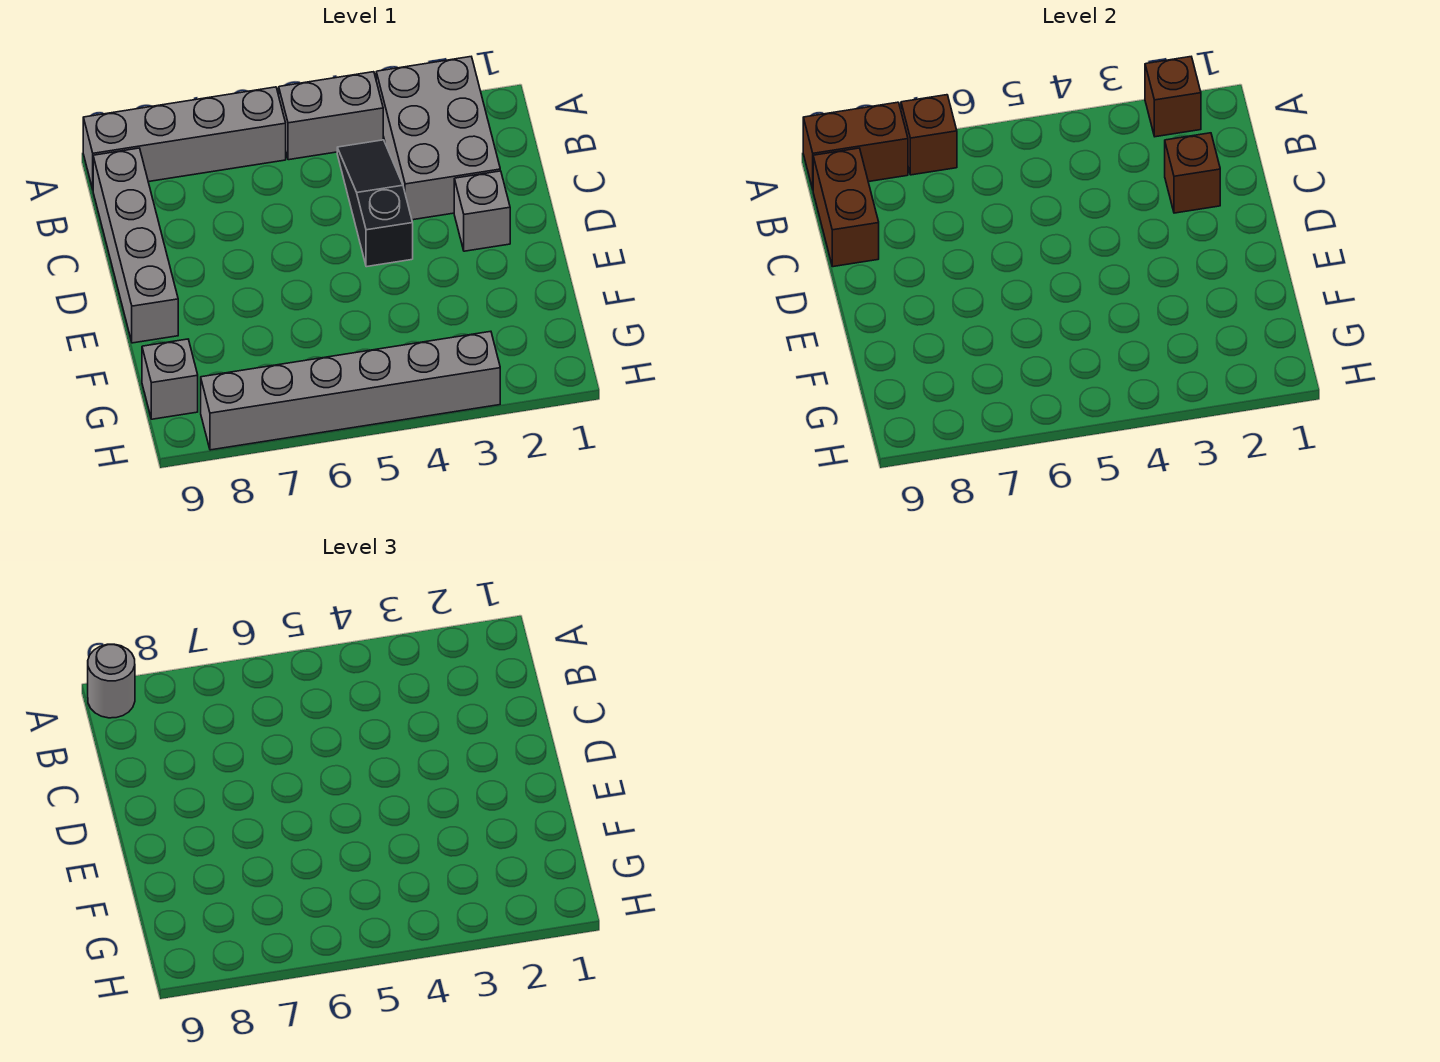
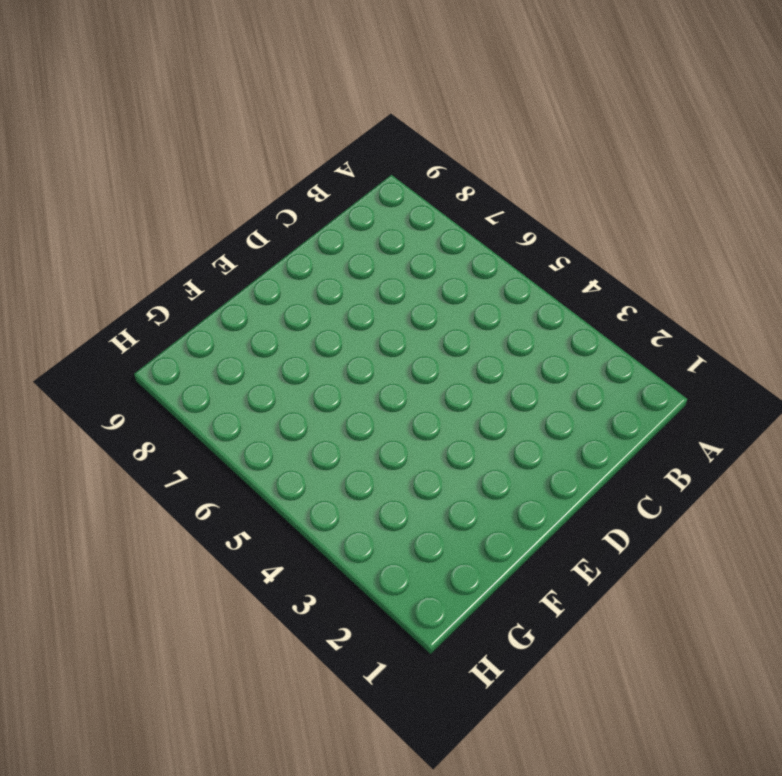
none -> grey brick A2:C3 level 1
none -> grey brick A4:A5 level 1
none -> grey brick A6:A9 level 1

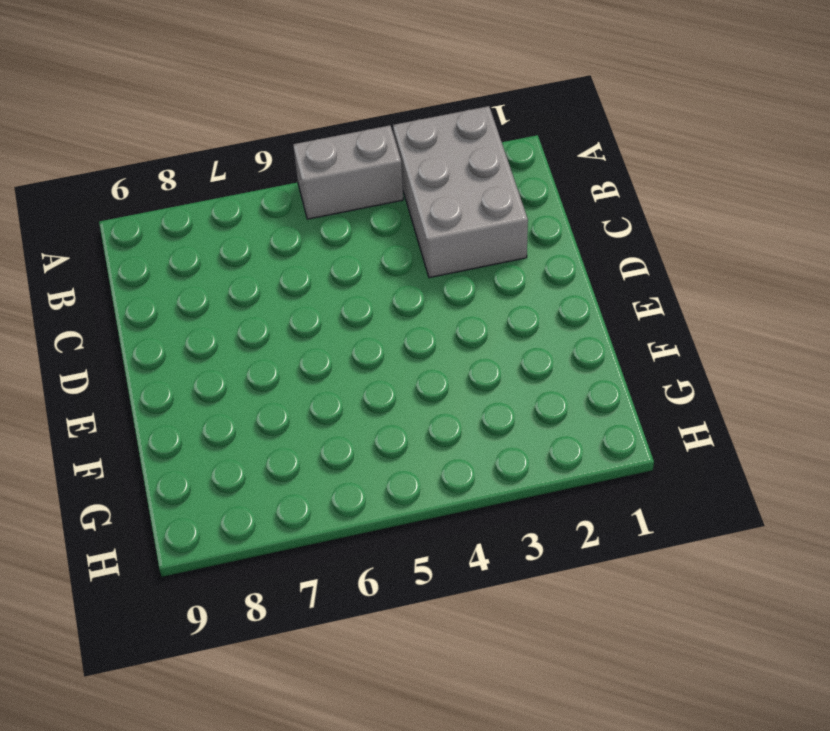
none -> grey brick A6:A9 level 1
none -> black slope B4:D4 level 1 top D
none -> grey brick B9:E9 level 1

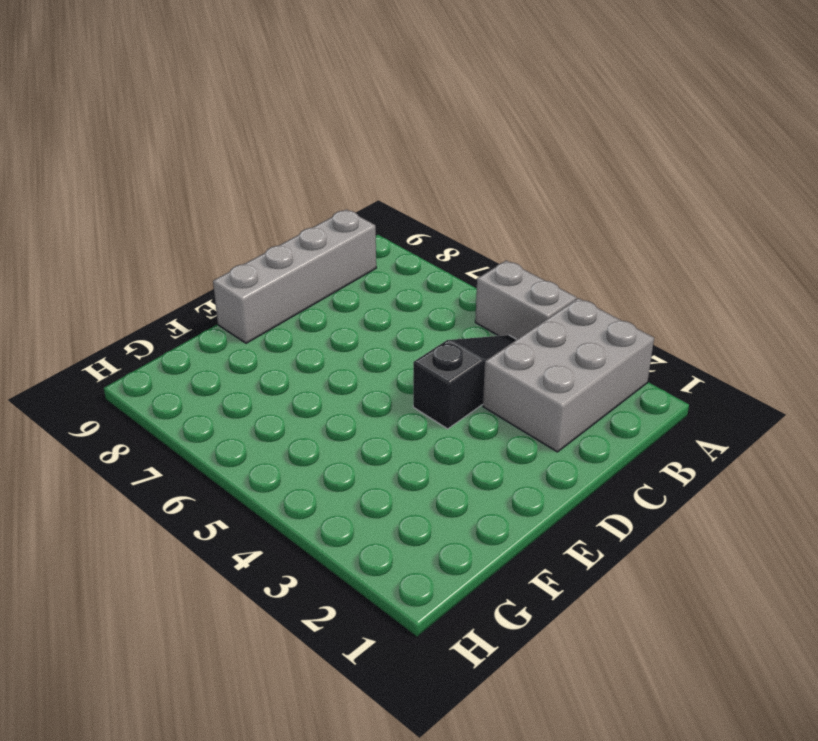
none -> grey brick A6:A9 level 1
none -> grey brick D2 level 1
none -> grey brick G9 level 1

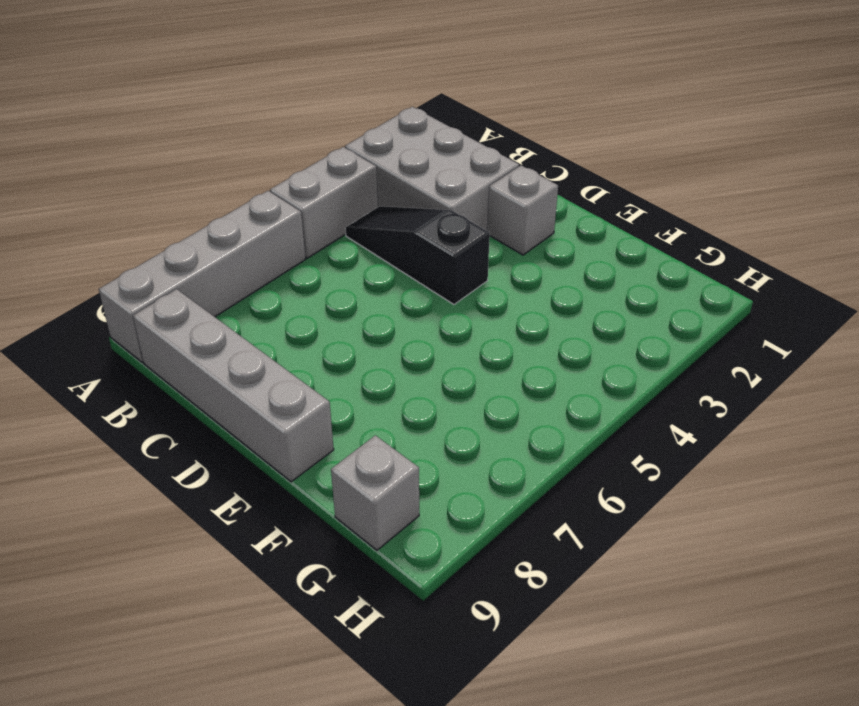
none -> grey brick H3:H8 level 1
none -> brown brick A2 level 2
none -> brown brick A7 level 2

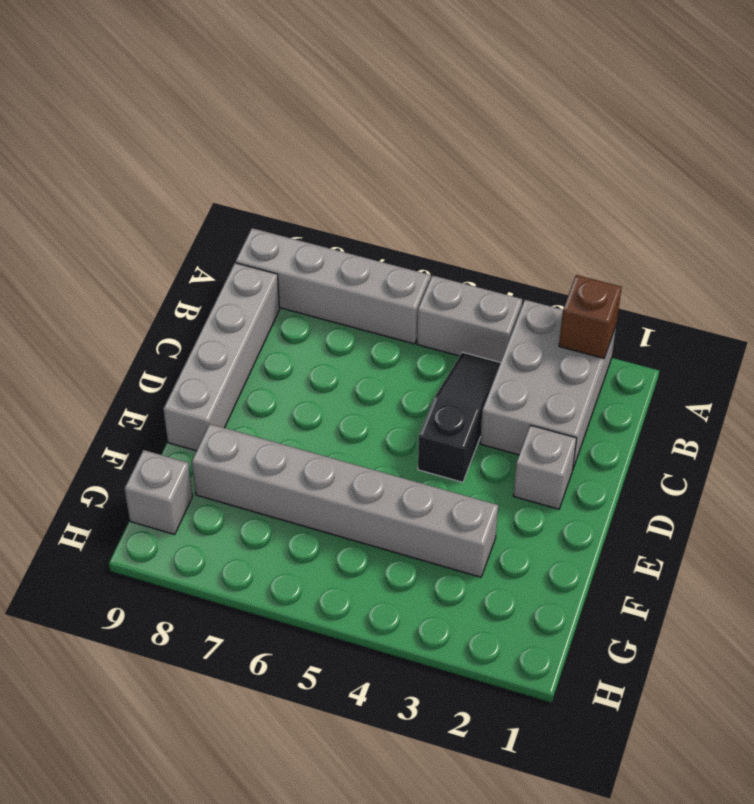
grey brick F3:F8 level 1 -> grey brick H3:H8 level 1
none -> brown brick A7 level 2
none -> brown brick A8:A9 level 2
none -> brown brick B9:C9 level 2

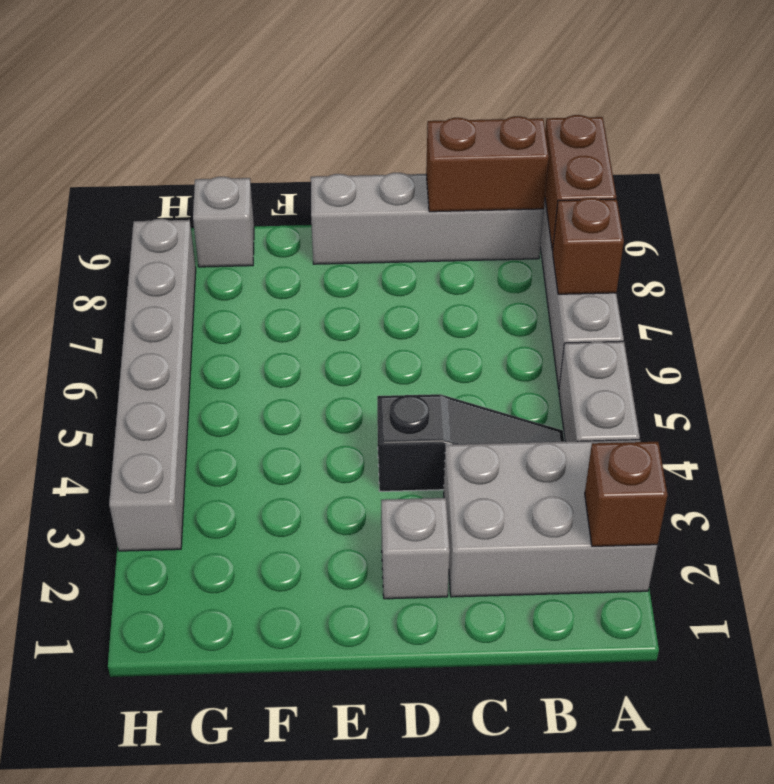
none -> brown brick C2 level 2
none -> grey round brick A9 level 3

